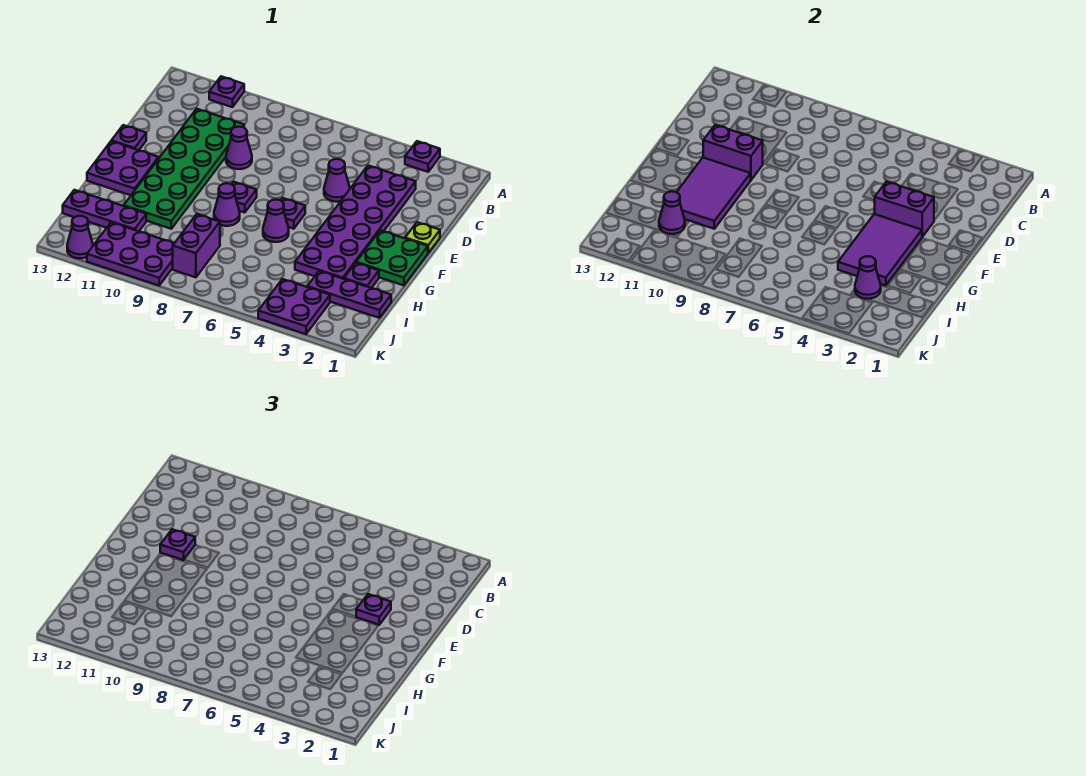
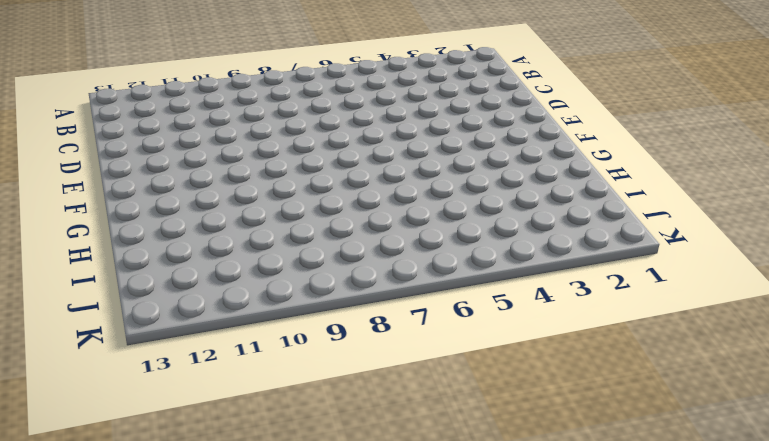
none -> purple plate A3 level 1
none -> purple plate A11 level 1
none -> purple plate C3:H4 level 1

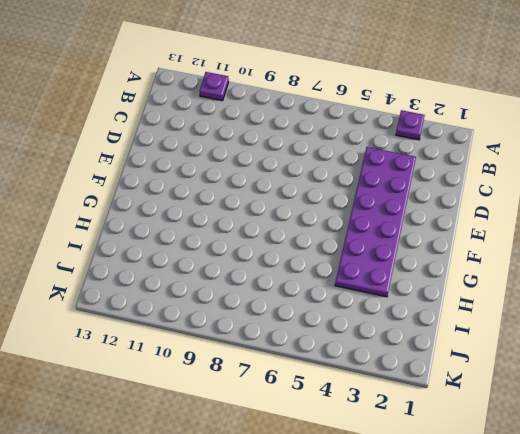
none -> green plate C10:H11 level 1
none -> purple cone D5 level 1
none -> purple cone D9 level 1

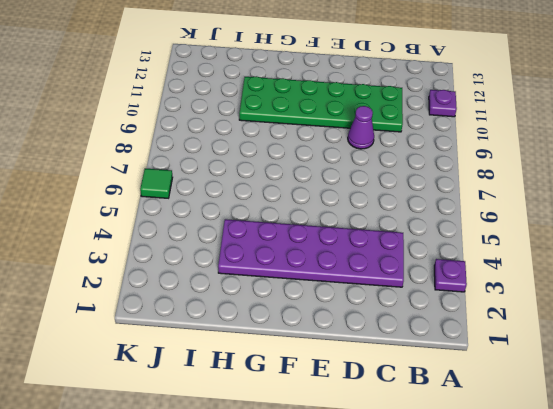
green tile K6 level 1 -> none
none -> purple cone D5 level 1
none -> lime plate E1 level 1
none -> purple plate E13 level 1

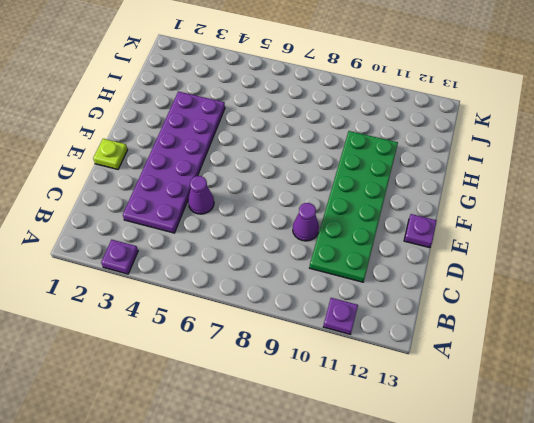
none -> green plate F1:G2 level 1
none -> purple plate F6 level 1
none -> purple plate F8 level 1

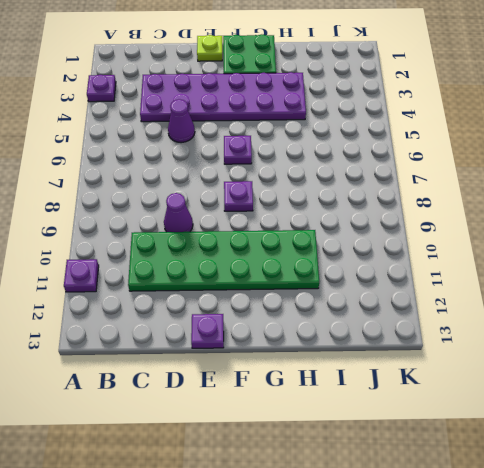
none -> purple plate F12:G13 level 1
none -> purple cone G6 level 1
none -> purple cone G8 level 1

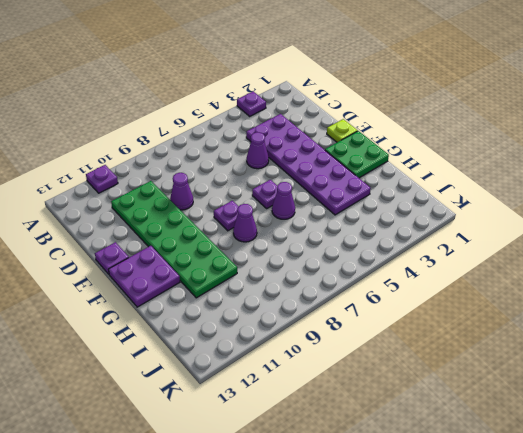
none -> purple plate H2 level 1
none -> purple plate I1:I3 level 1
none -> purple brick I8:J8 level 1

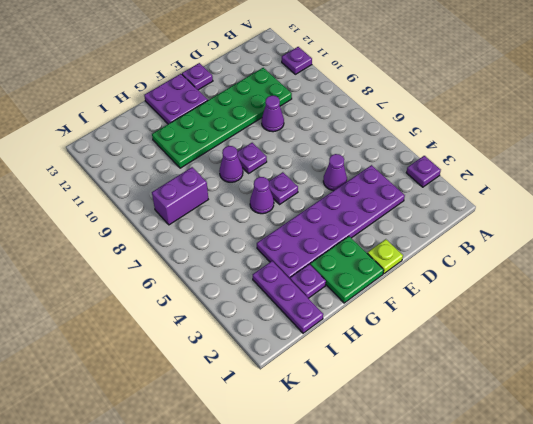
none -> purple plate I11:I13 level 1
none -> purple plate J3:K4 level 1
none -> purple plate J9:K11 level 1

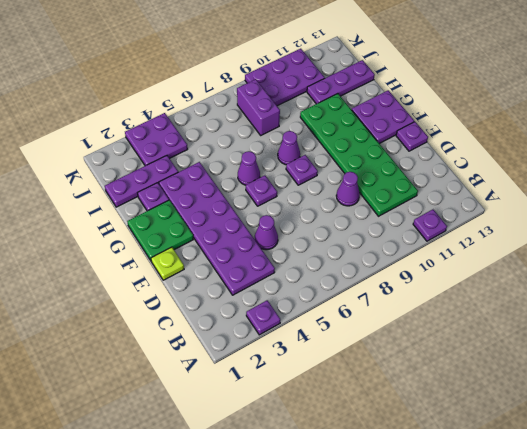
none -> purple cone K12 level 1
none -> purple brick E3:E4 level 2
none -> purple brick E10:E11 level 2

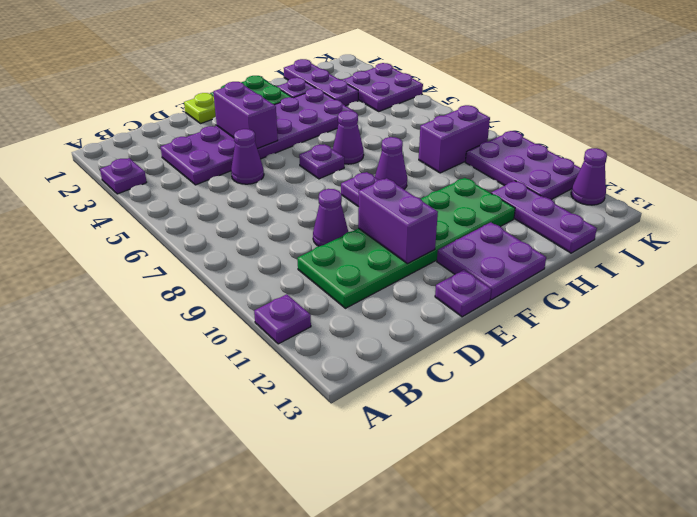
none -> purple tile F3:H4 level 2
none -> purple tile F10:H11 level 2
none -> purple cone I3 level 2

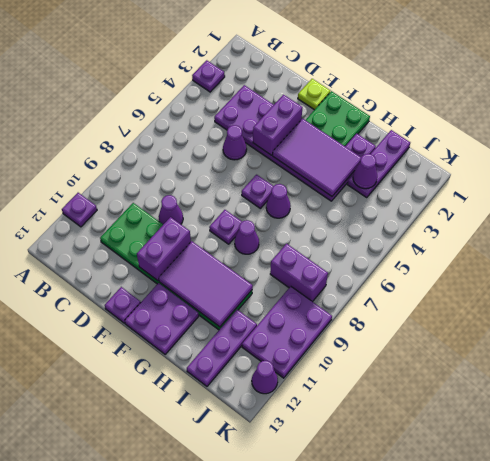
none -> purple plate J3:K4 level 1
none -> purple cone I11 level 2
none -> purple plate E3 level 3

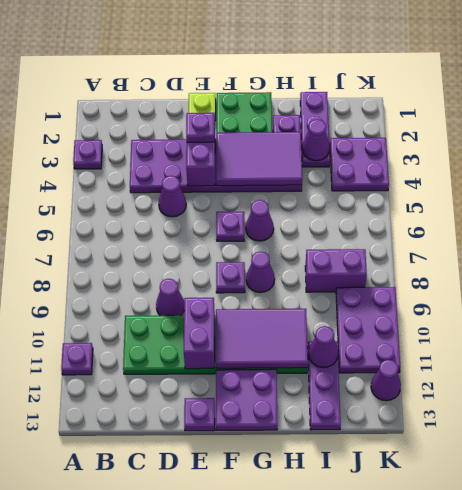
none -> purple plate E11 level 3

